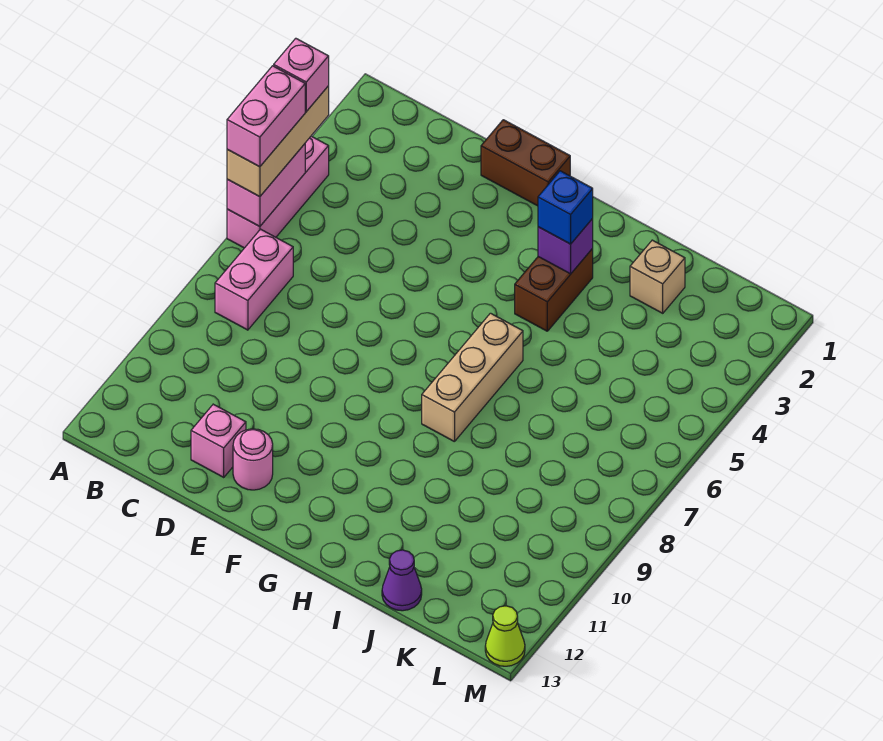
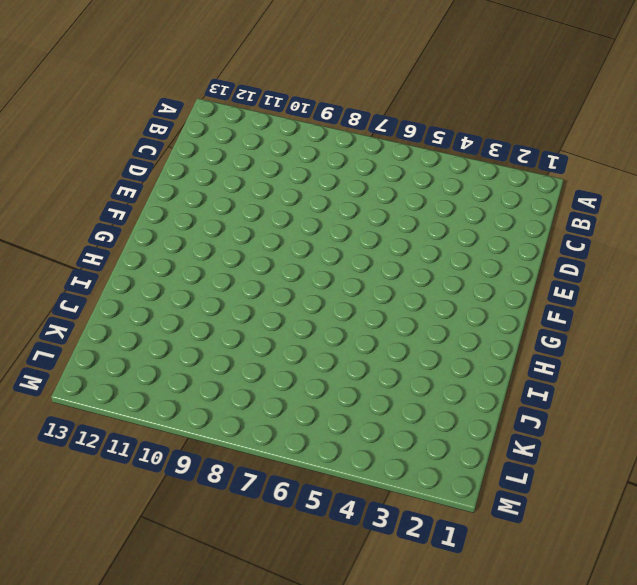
none -> pink brick A4:A6 level 1
none -> pink brick B7:B8 level 1
none -> pink brick D12 level 1

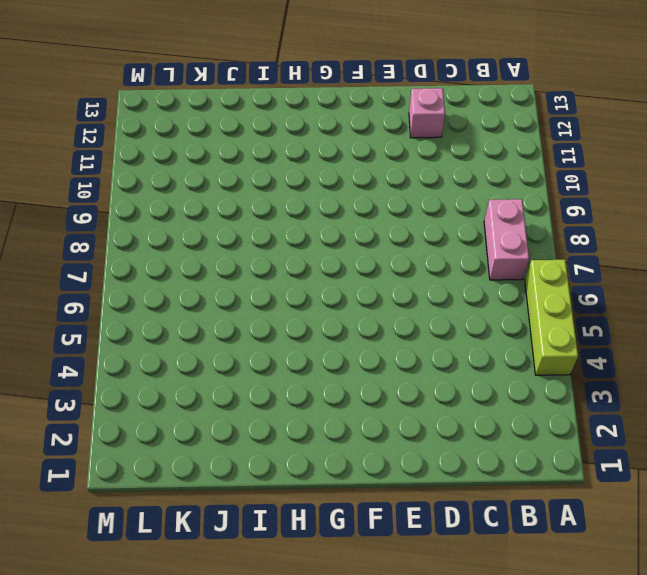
lime brick A4:A6 level 1 -> pink brick A4:A6 level 1
none -> brown brick E1:F1 level 1
none -> pink round brick E12 level 1
none -> brown brick H3:H4 level 1

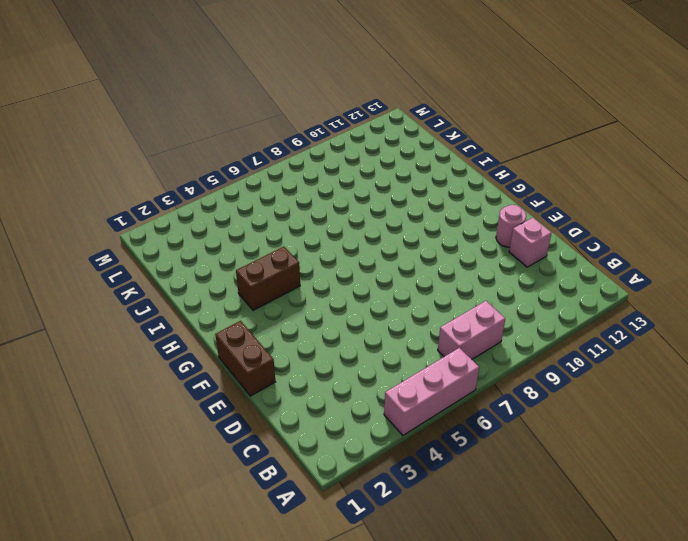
none -> tan brick H6:H8 level 1
none -> tan brick J2 level 1
none -> purple cone J13 level 1

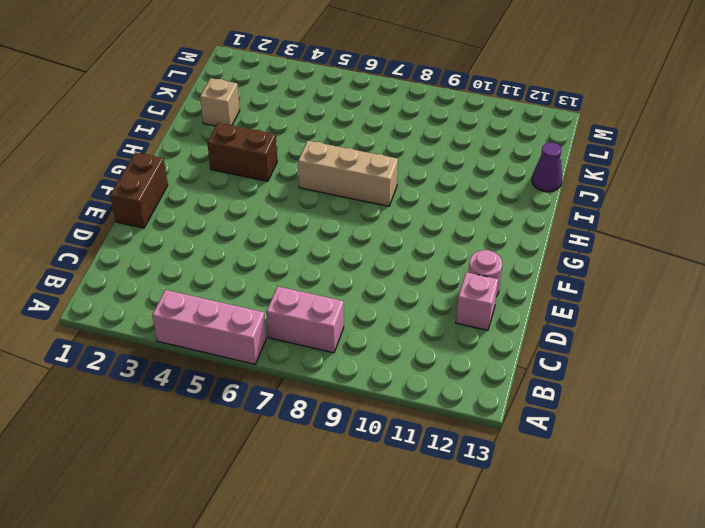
none -> lime cone M13 level 1
none -> pink brick A5:A6 level 2
none -> purple brick H3 level 2

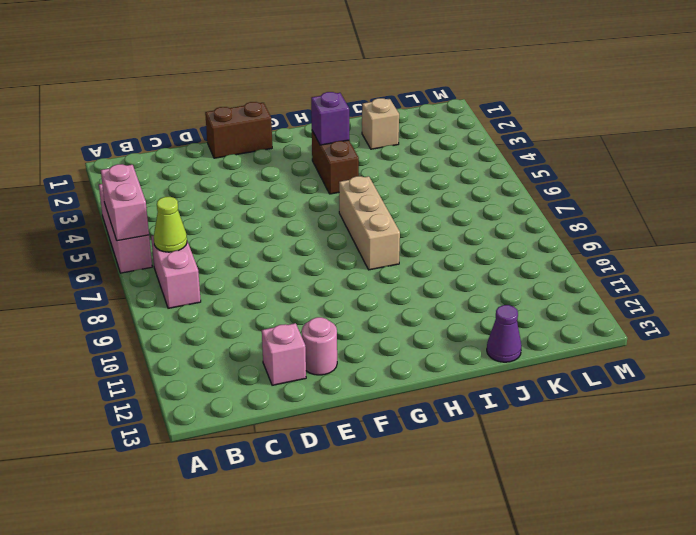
lime cone B7 level 2 -> lime cone M13 level 1
none -> tan brick A4:A6 level 3
none -> blue brick H3 level 3
none -> pink brick A4 level 4

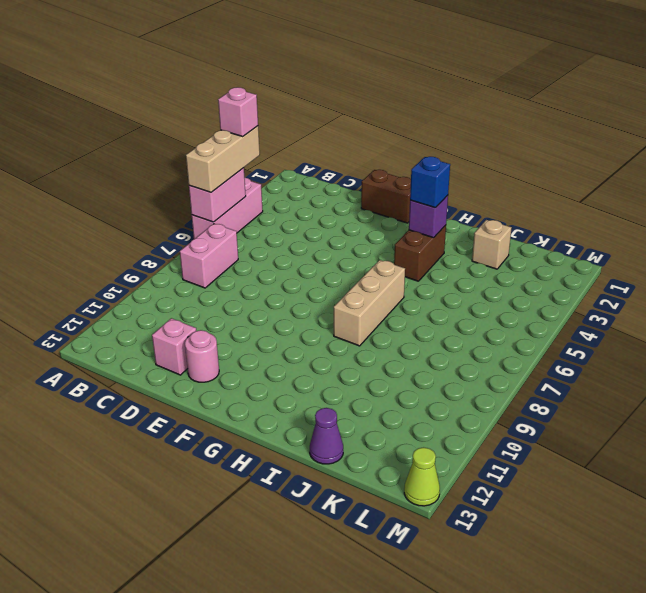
none -> pink brick A5:A6 level 4

